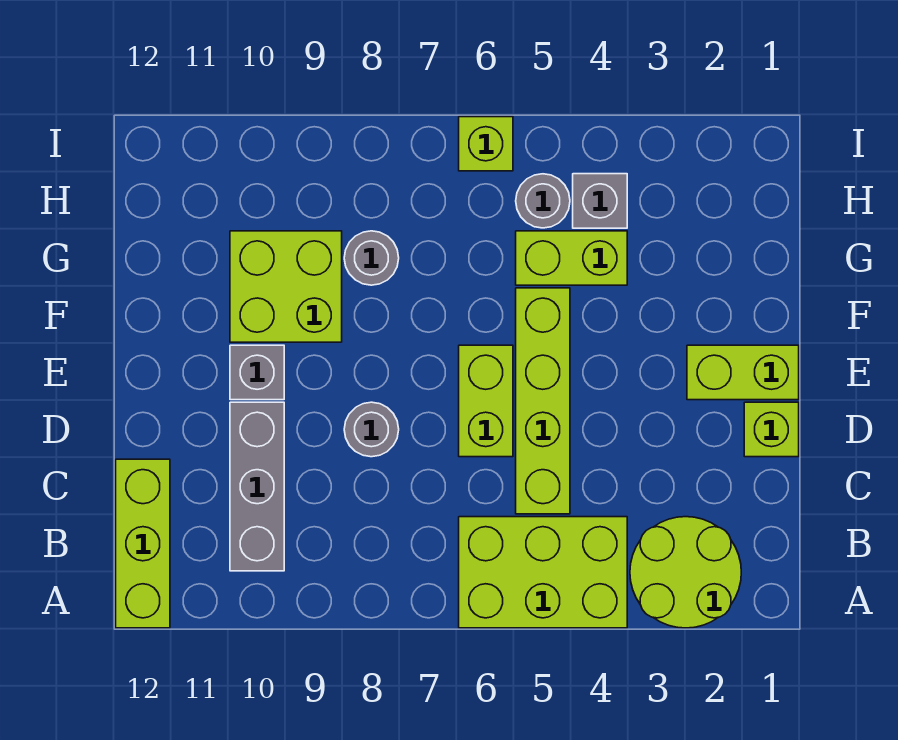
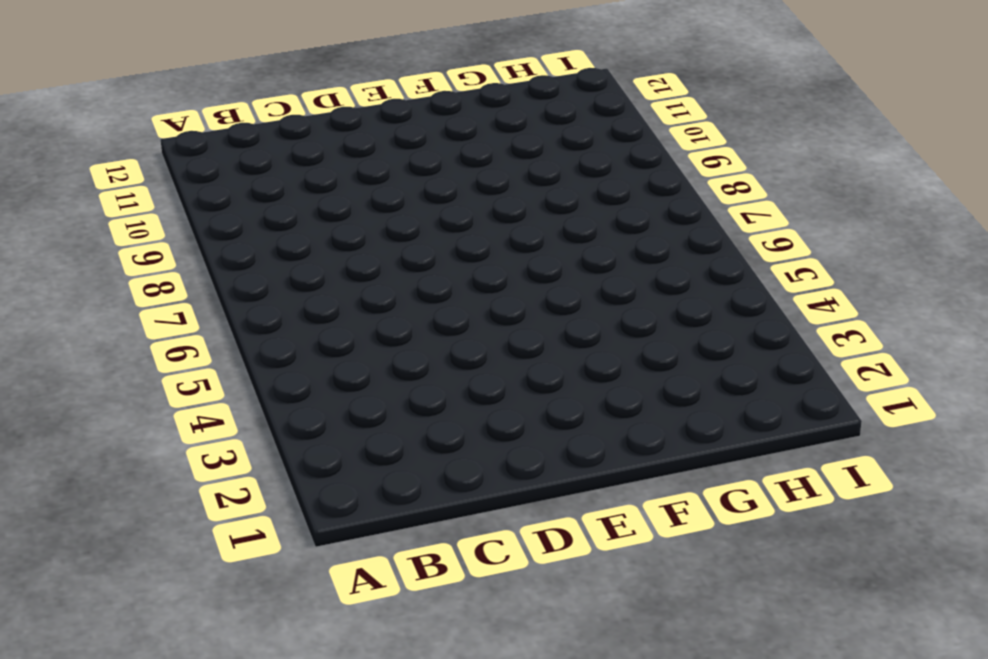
none -> lime round brick A2:B3 level 1
none -> lime brick A4:B6 level 1
none -> lime brick A12:C12 level 1

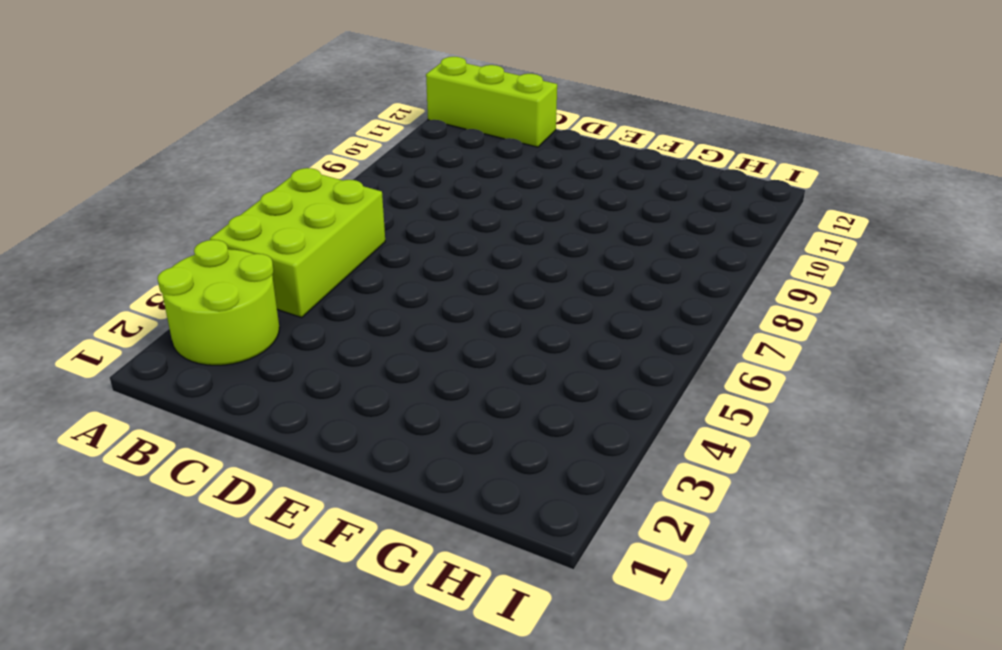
none -> grey brick B10:D10 level 1
none -> lime brick C5:F5 level 1
none -> lime brick D1 level 1

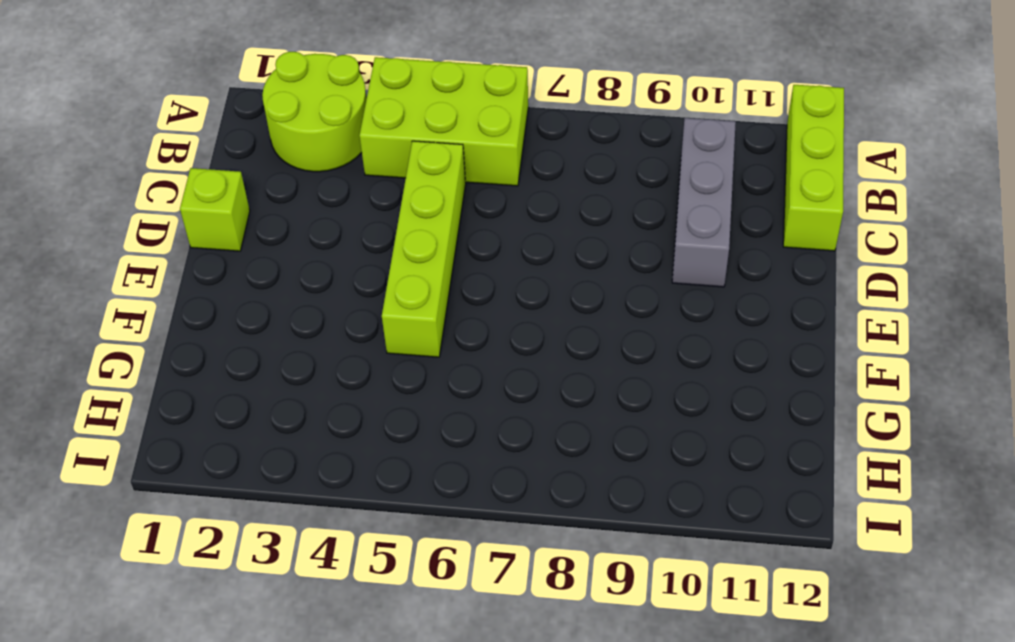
none -> lime brick D6:E6 level 1
none -> grey round brick D8 level 1
none -> lime brick E1:E2 level 1

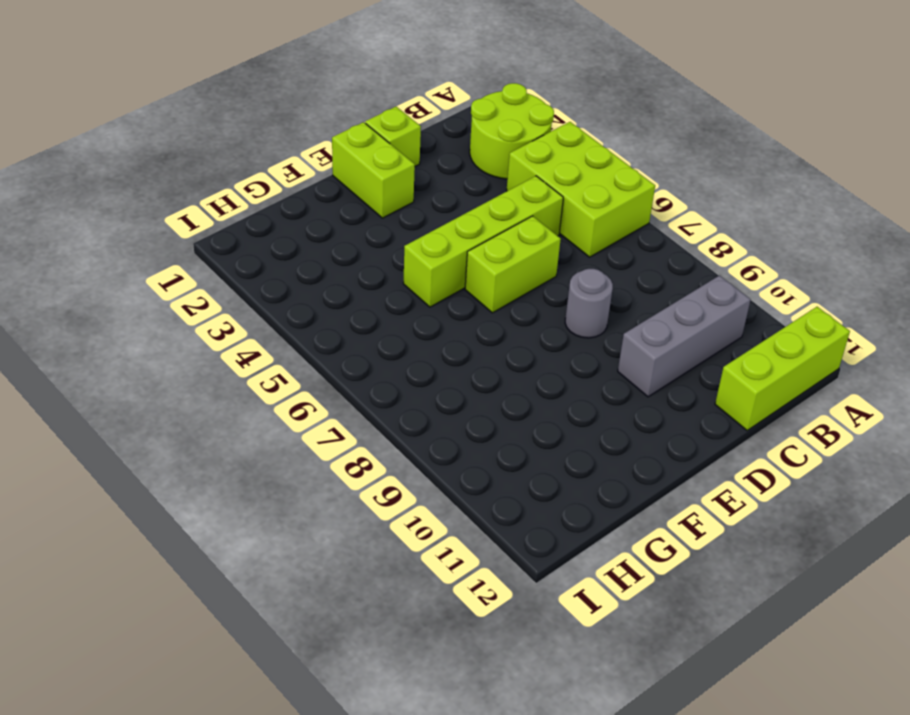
none -> grey brick E10 level 1
none -> lime brick F9:G10 level 1
none -> lime brick G4:G5 level 1

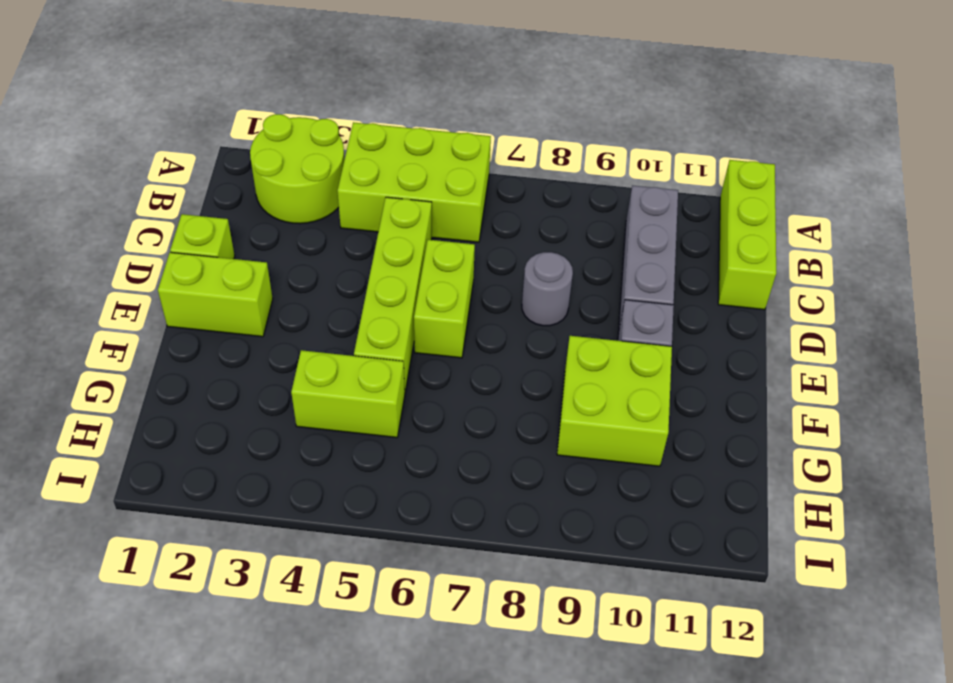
none -> grey round brick G8 level 1
none -> grey brick H4 level 1
none -> grey round brick H5 level 1

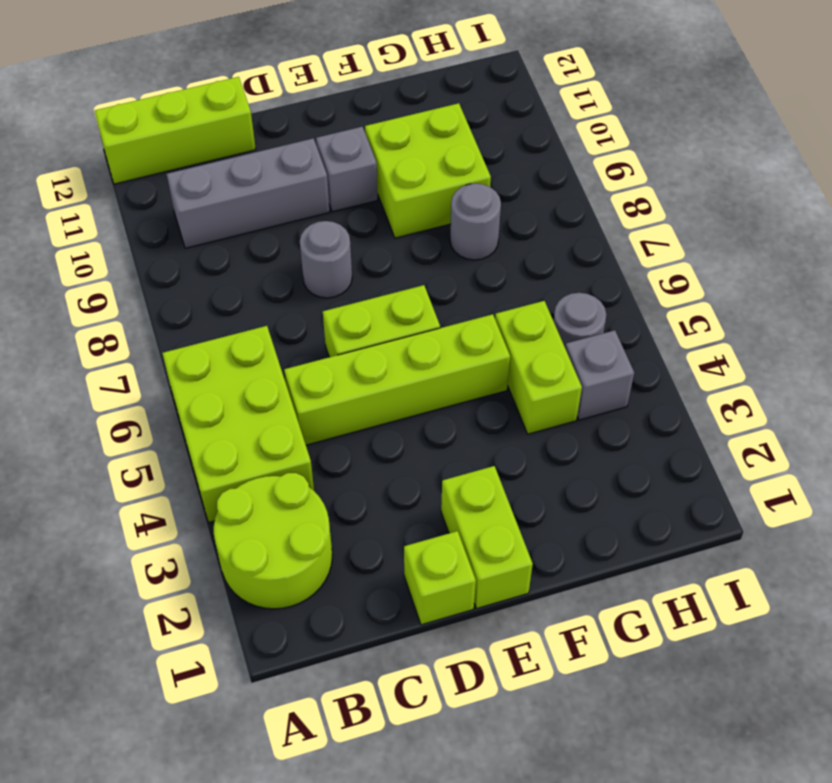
none -> lime brick I6 level 1

